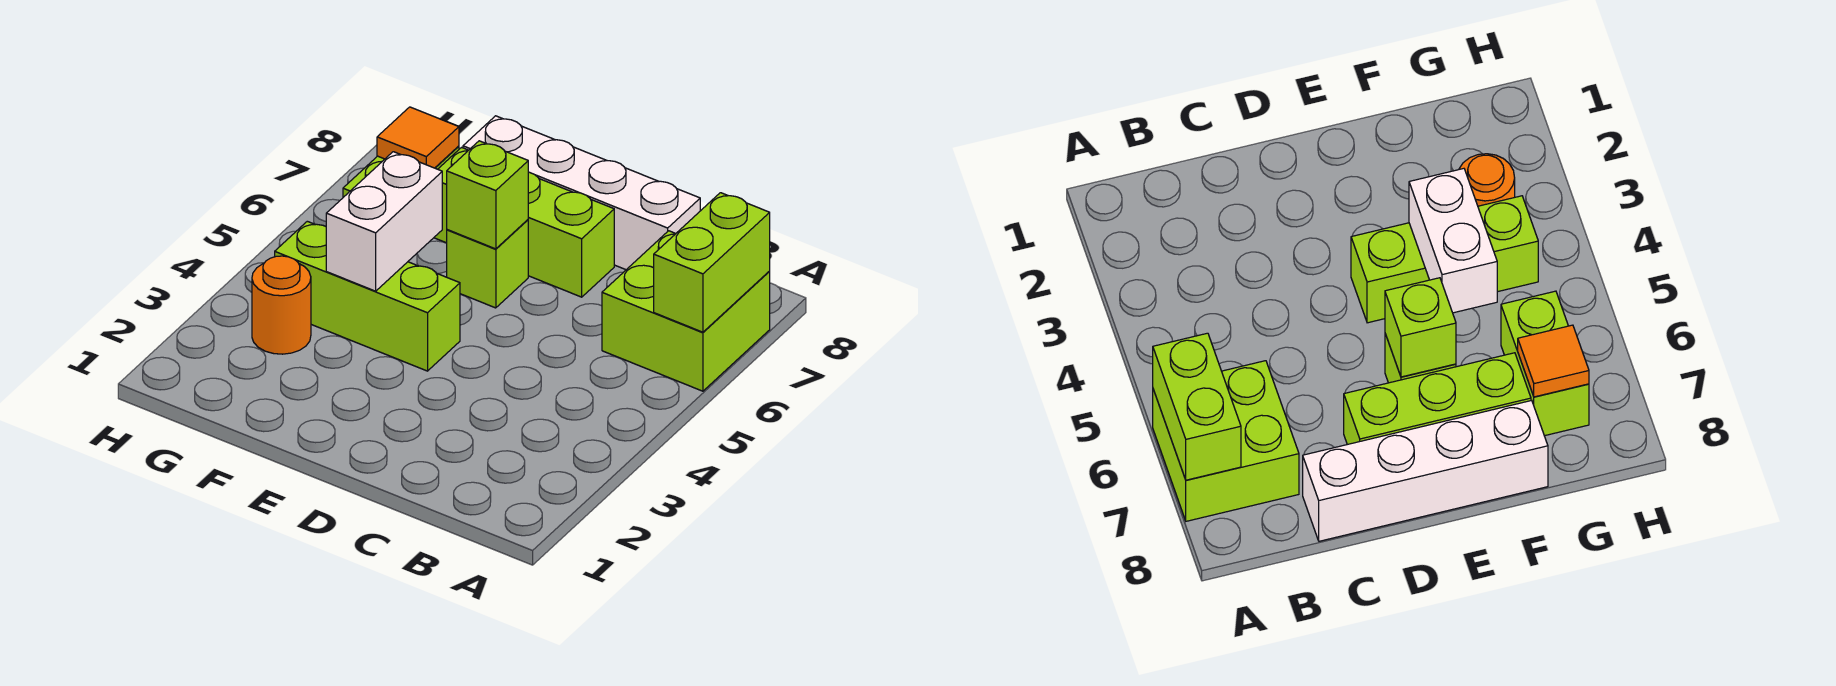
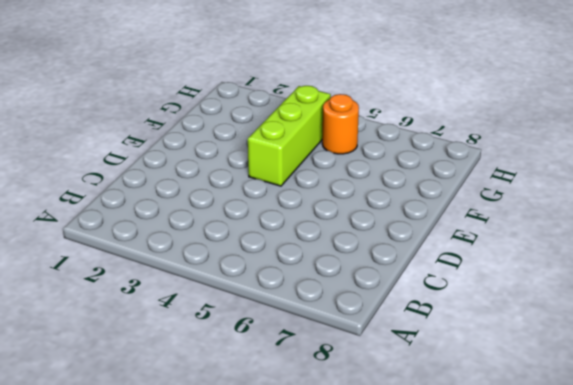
orange round brick G5 level 1 -> orange round brick G3 level 1
none -> lime brick A6:B7 level 1
none -> white brick C8:F8 level 1

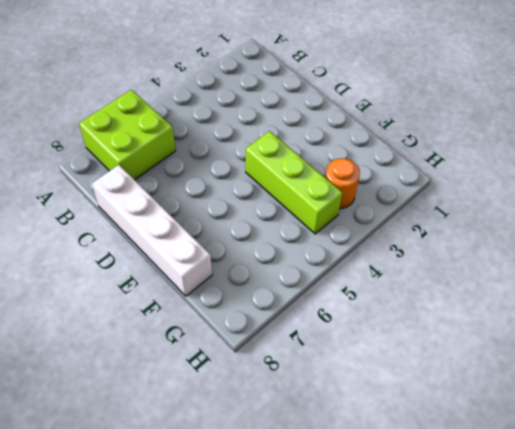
none -> lime brick D7:F7 level 1
none -> lime brick E6 level 1

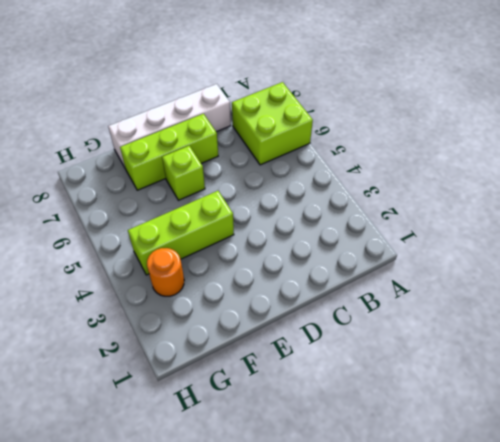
none -> lime brick G6:G7 level 1
none -> lime brick A6:A7 level 2

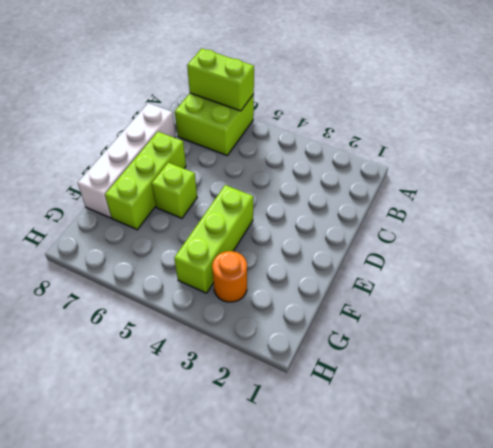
none -> lime brick G6:G7 level 1
none -> lime brick E6 level 2

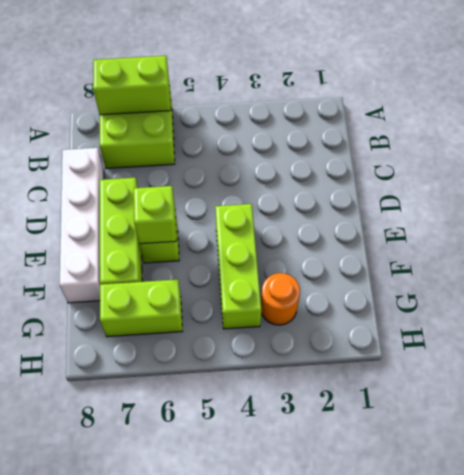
none -> white brick F4:F5 level 2
none -> orange tile G7 level 2

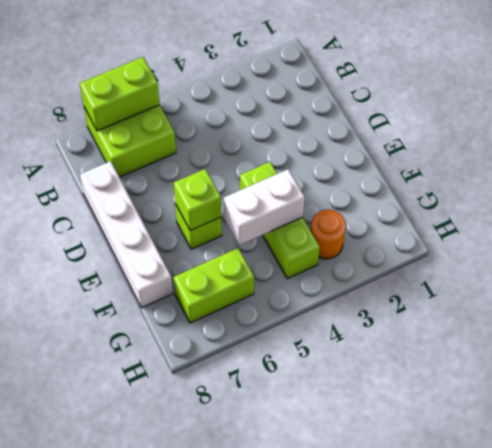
none -> lime brick D7:F7 level 1
none -> orange tile G7 level 2

